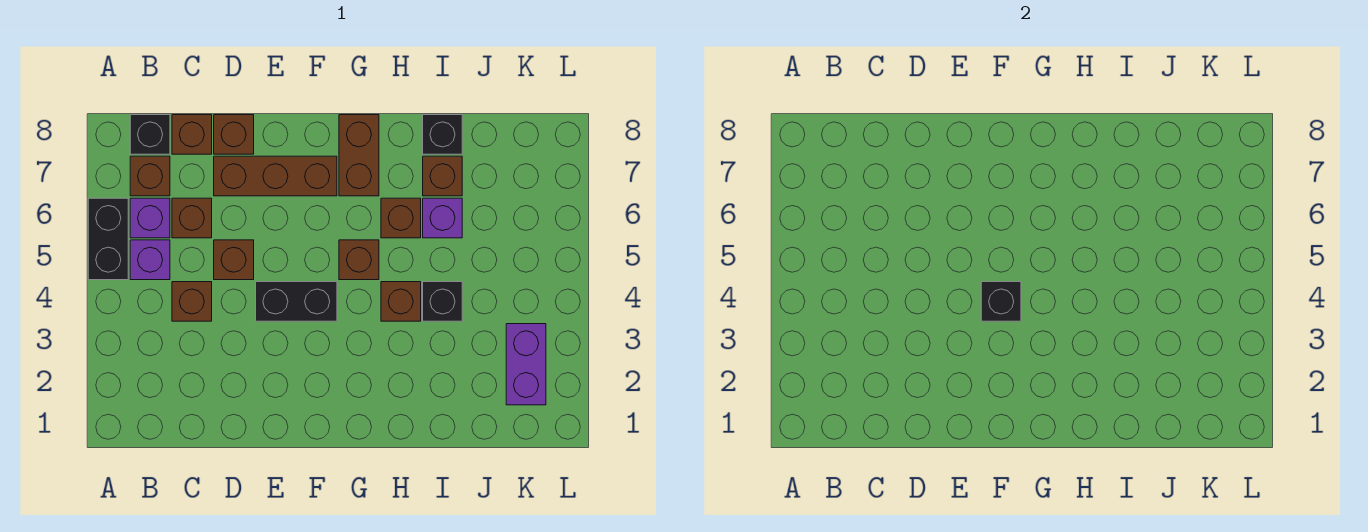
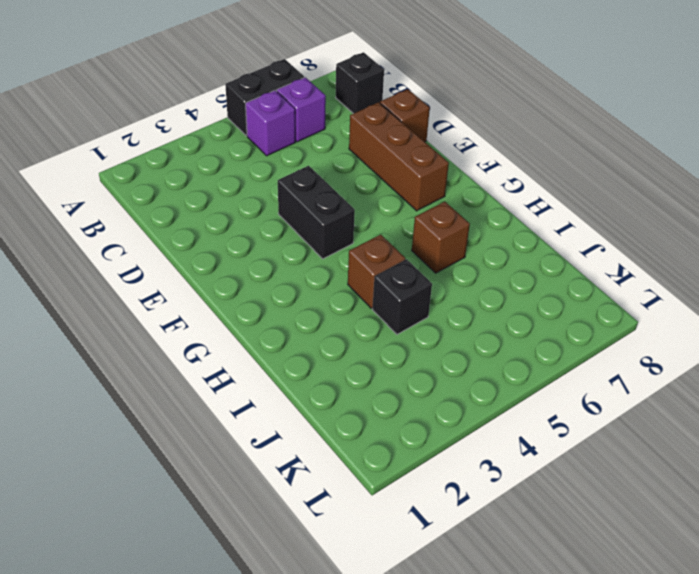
none -> brown brick B7 level 1
none -> brown brick C4 level 1
none -> brown brick C6 level 1

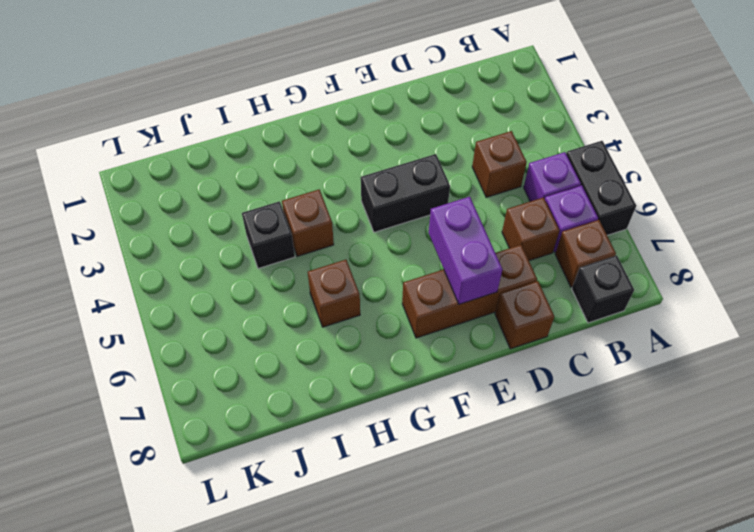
purple brick E6:E7 level 2 -> purple brick K2:K3 level 1
none -> brown brick C8 level 1
none -> brown brick D5 level 1
none -> brown brick G5 level 1

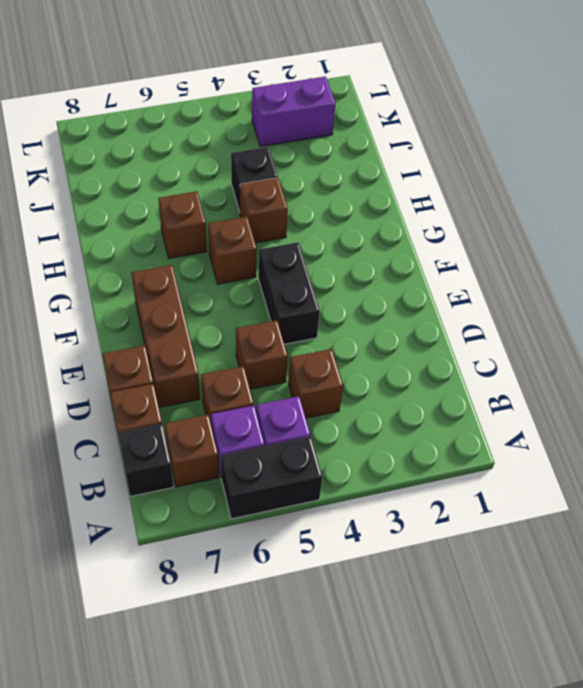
none -> brown brick G7:G8 level 1
none -> purple brick I6 level 1
none -> brown brick I7 level 1

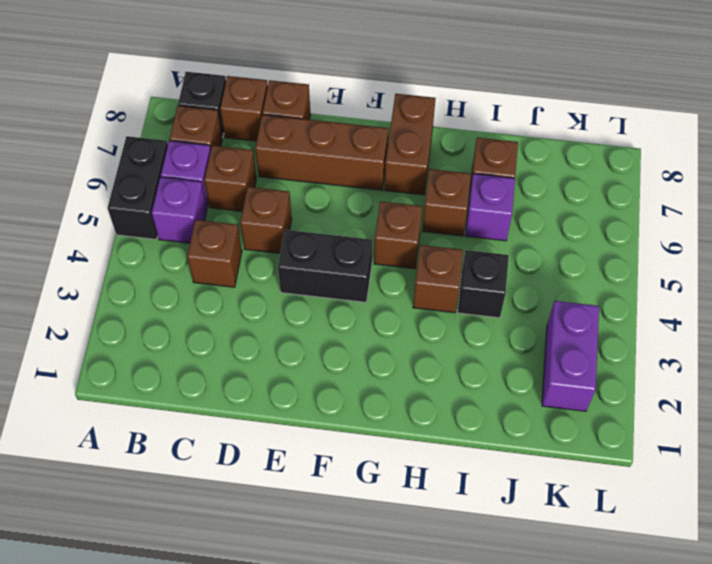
none -> black brick I8 level 1
none -> black brick F4 level 2

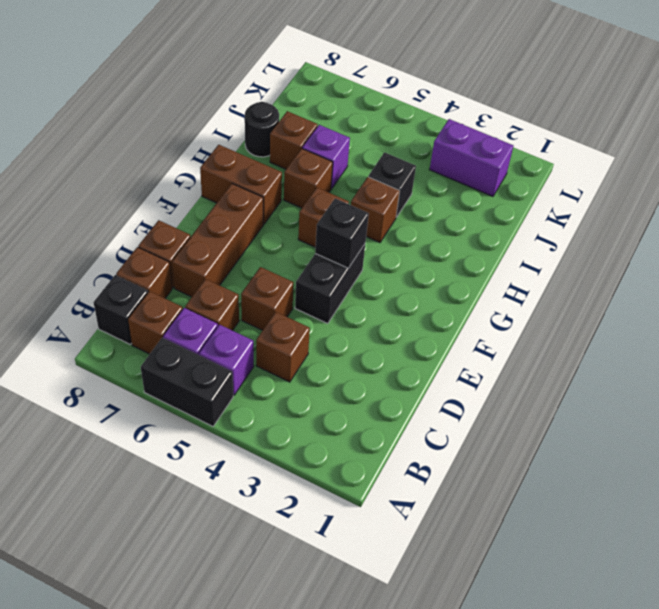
black round brick I8 level 1 -> black brick I8 level 1

